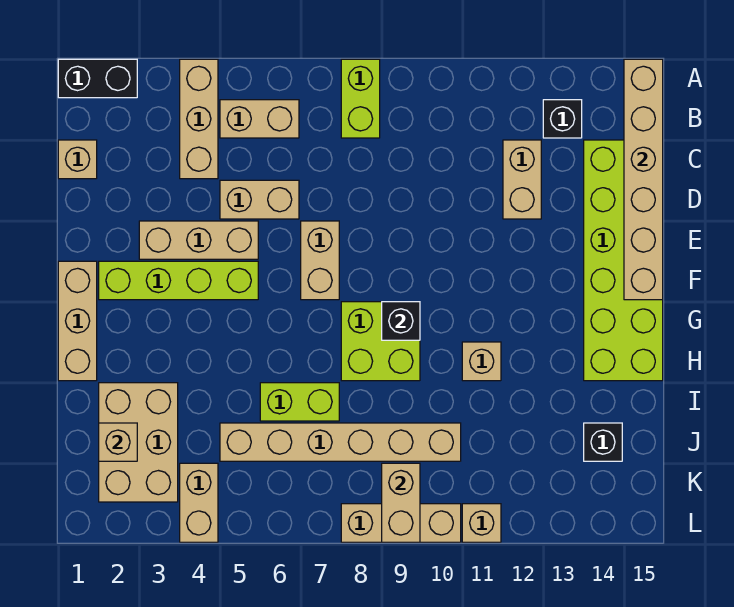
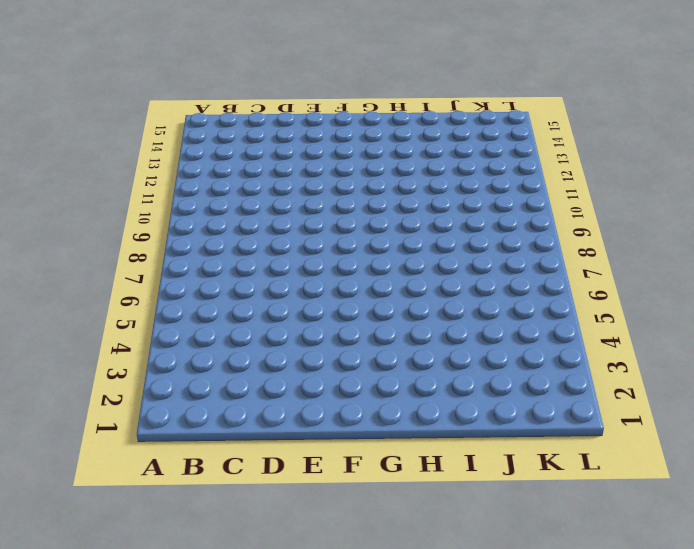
none -> black brick A1:A2 level 1
none -> tan brick A4:C4 level 1
none -> lime brick A8:B8 level 1

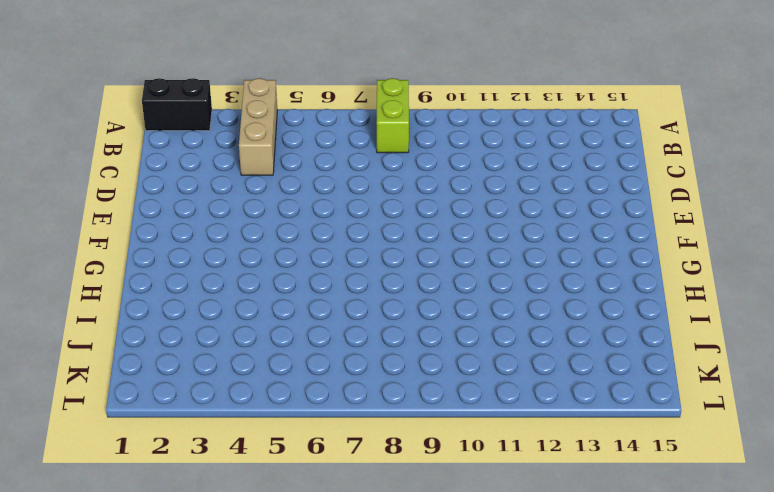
none -> tan brick B5:B6 level 1
none -> black brick B13 level 1
none -> tan brick C1 level 1

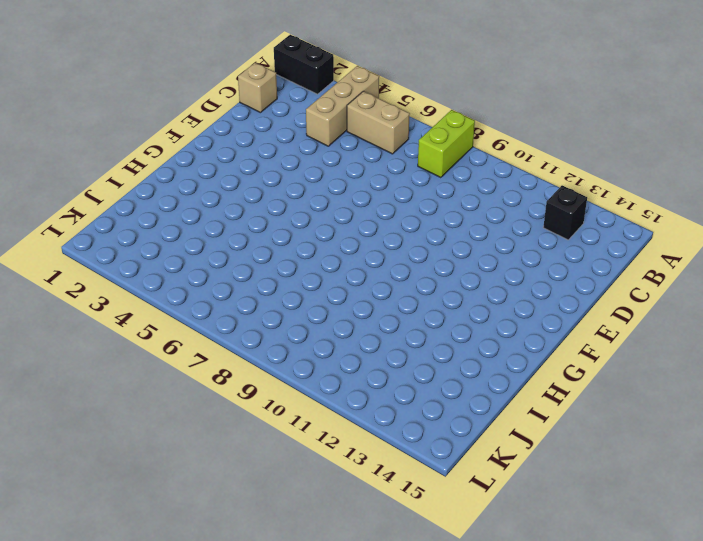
none -> tan brick C12:D12 level 1
none -> lime brick C14:H15 level 1
none -> tan brick D5:D6 level 1

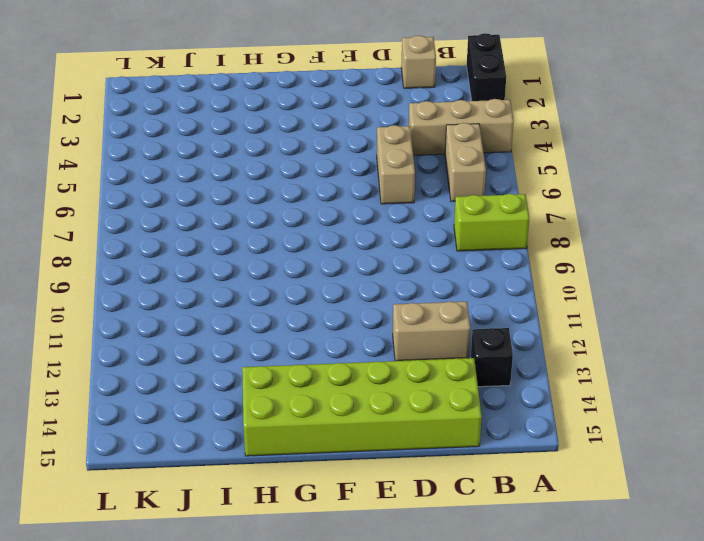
none -> tan brick E3:E5 level 1
none -> tan brick E7:F7 level 1
none -> tan brick F1:H1 level 1

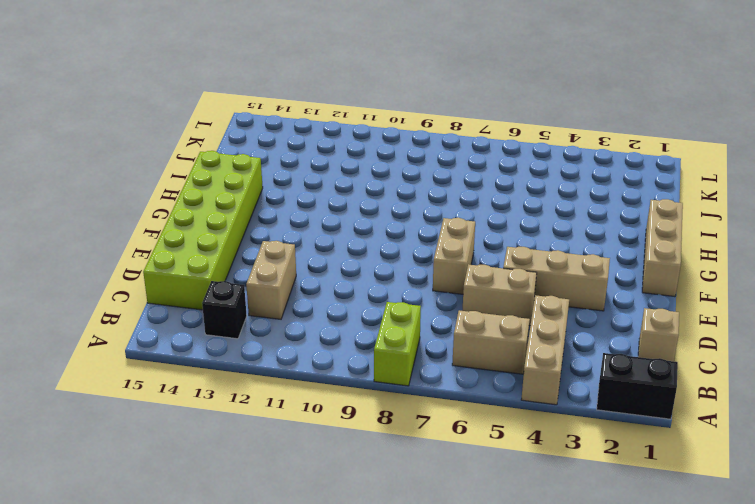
none -> lime brick F2:F5 level 1
none -> lime brick G8:H9 level 1
none -> tan brick H11 level 1

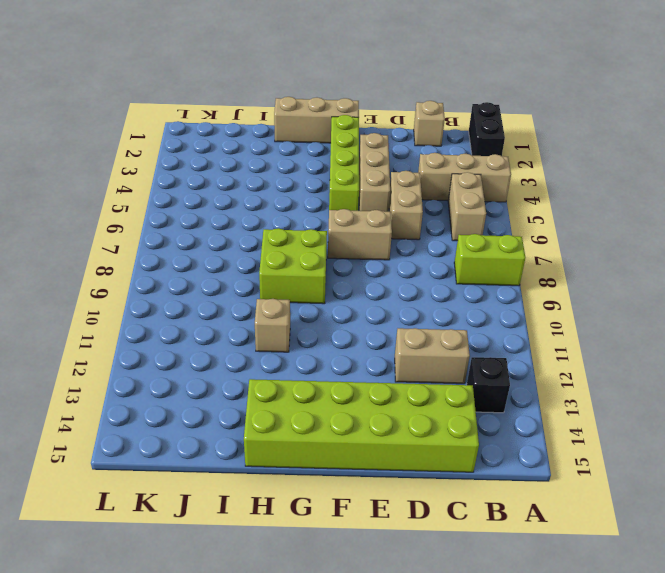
none -> tan brick I2:K3 level 1
none -> lime brick I6:I7 level 1
none -> tan brick J5:J10 level 1

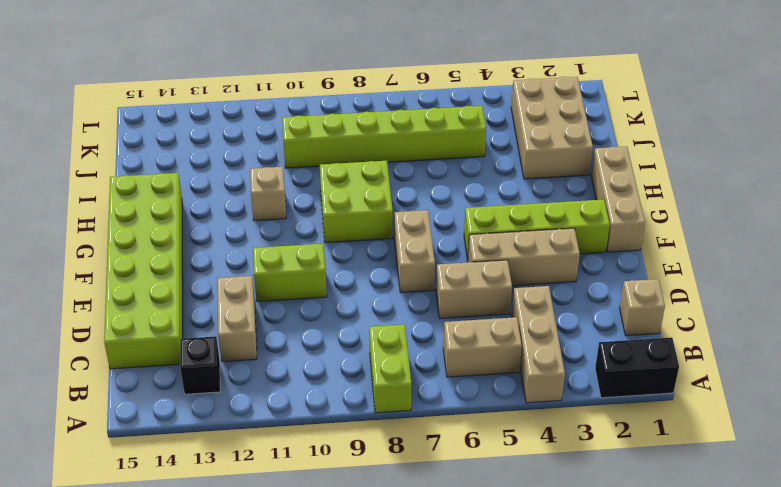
lime brick E10:E11 level 1 -> lime brick I6:I7 level 1
lime brick J5:J10 level 1 -> tan brick J5:J10 level 1
none -> black brick J14 level 1
none -> tan brick K4:L4 level 1
none -> tan brick L8:L10 level 1

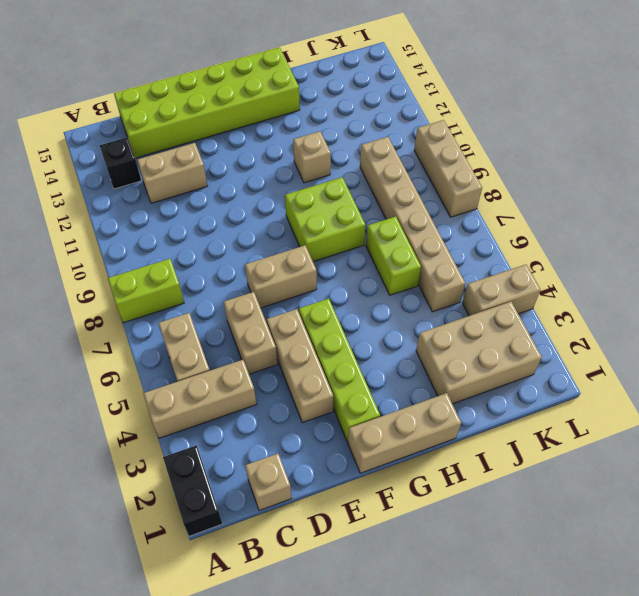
none -> black brick J14 level 1
none -> tan brick L11 level 1
none -> tan brick A15:F15 level 2

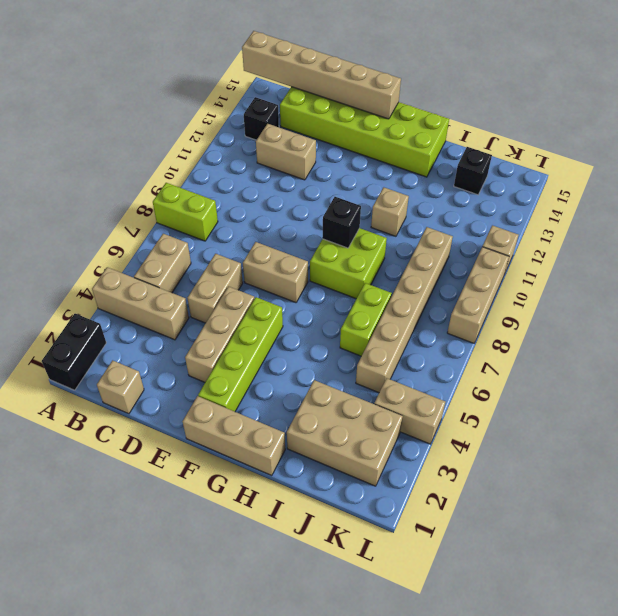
none -> tan brick J2 level 2
none -> tan brick K9:L9 level 2

